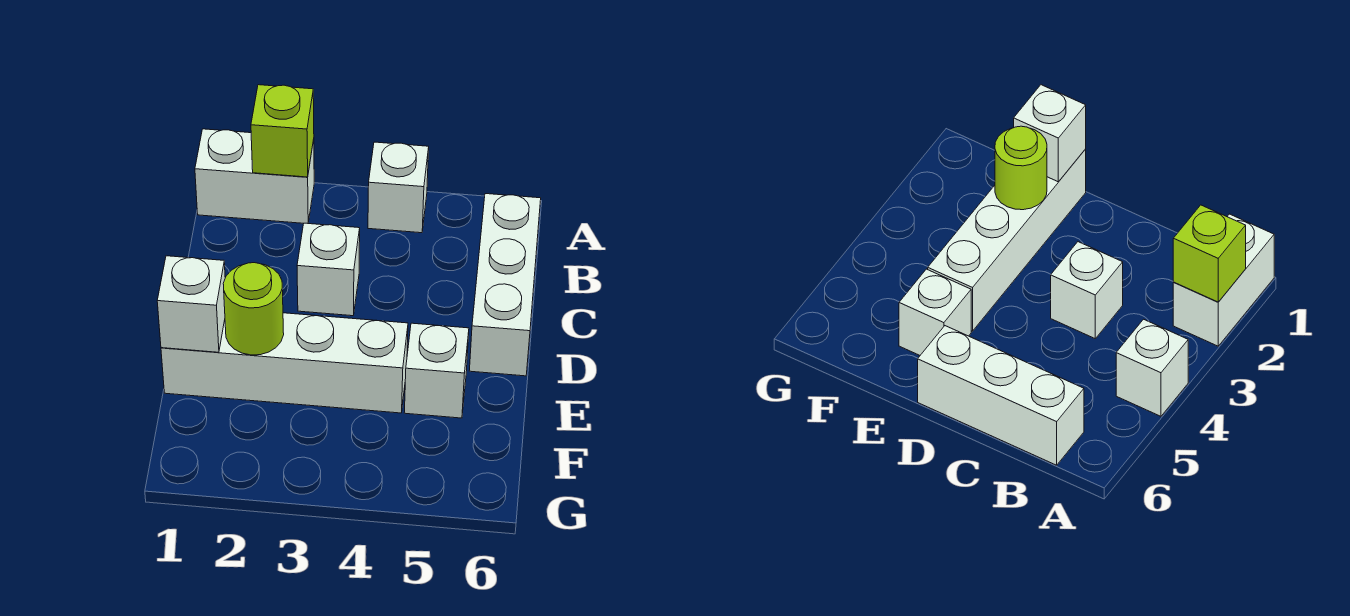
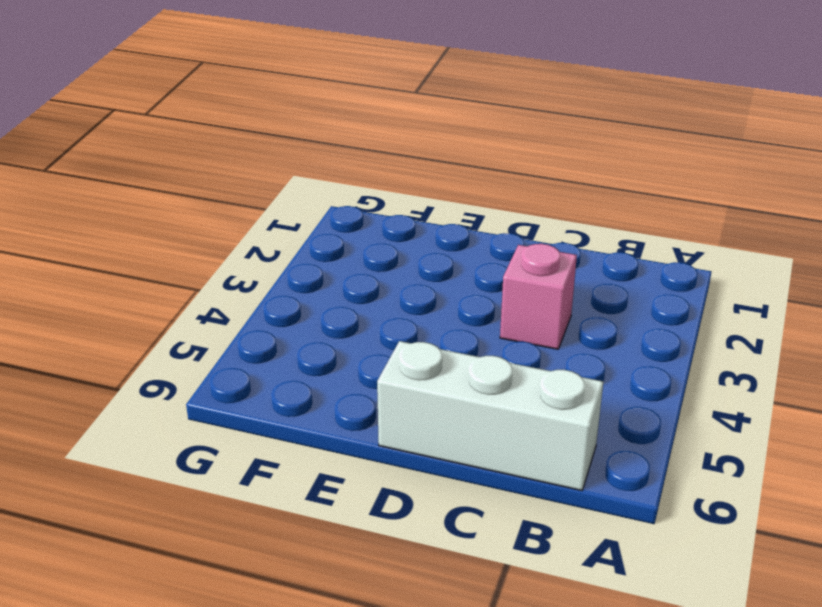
pink brick C3 level 1 -> white brick C3 level 1
none -> white brick A1:A2 level 1
none -> white brick A4 level 1

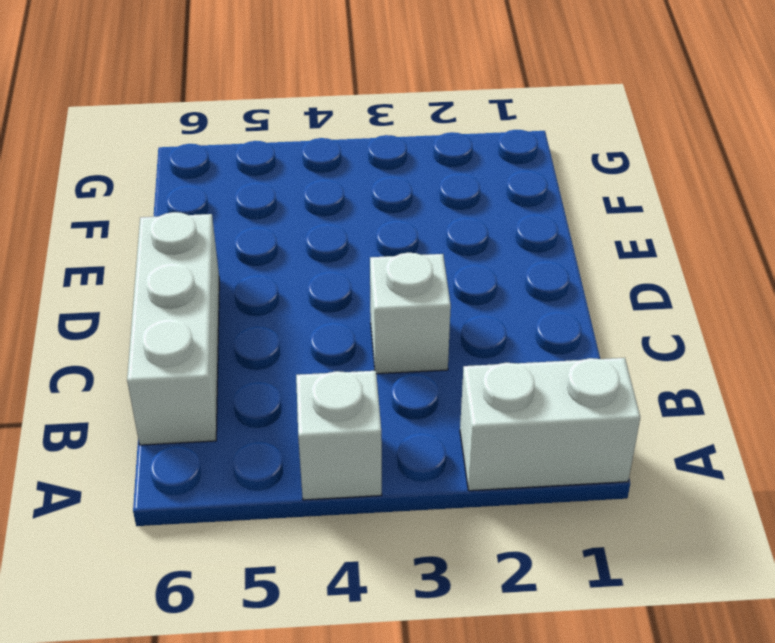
none -> white brick E1:E4 level 1
none -> white brick E5 level 1

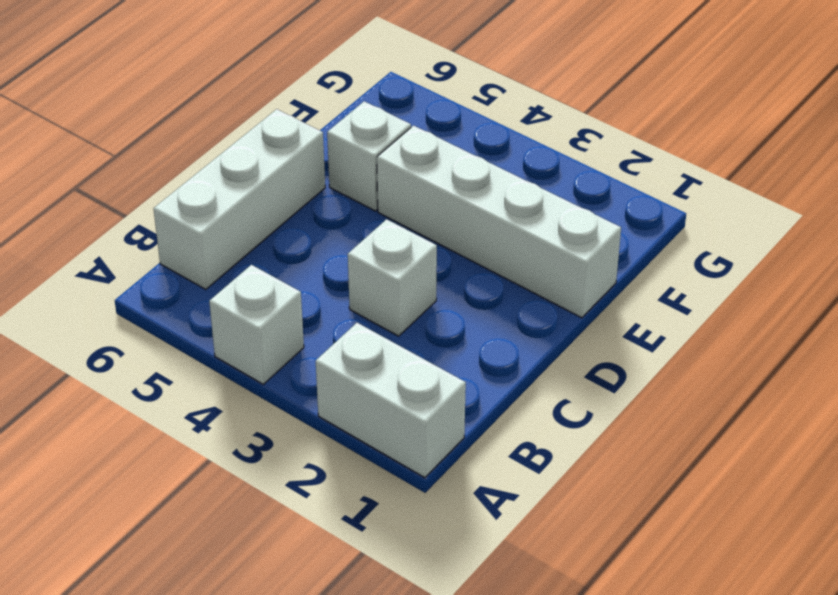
none -> lime brick A2 level 2
none -> white brick E1 level 2

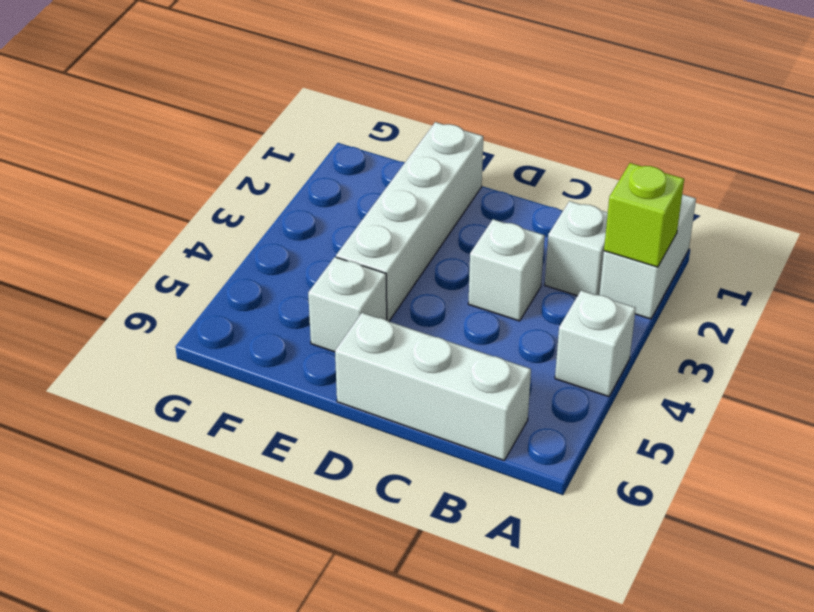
white brick B2 level 1 -> white brick E1 level 2
none -> lime round brick E2 level 2

